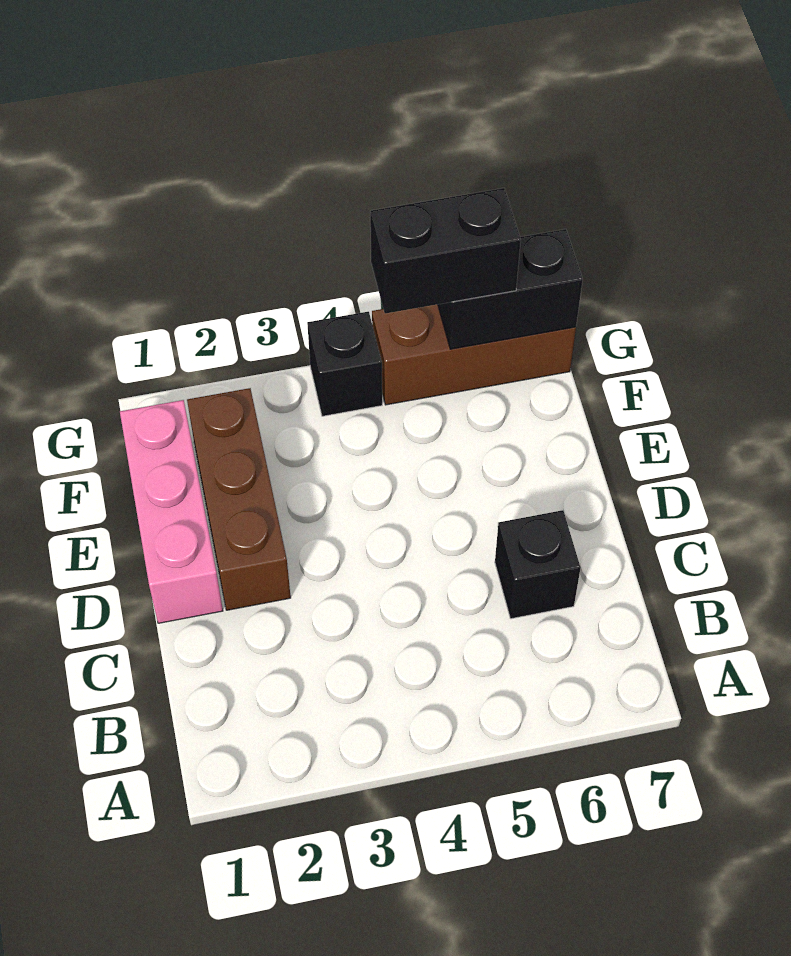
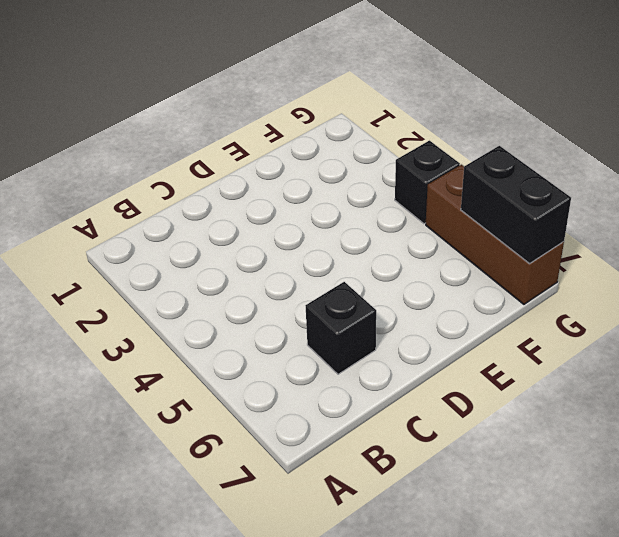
none -> pink brick D1:F1 level 1
none -> brown brick D2:F2 level 1

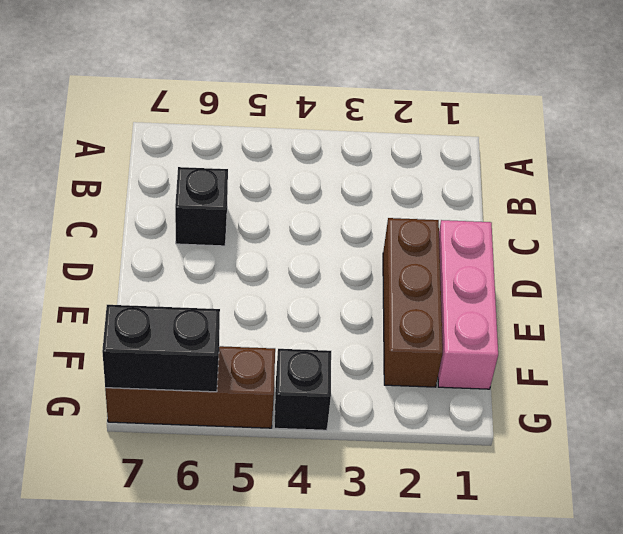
none -> black brick G5:G6 level 3

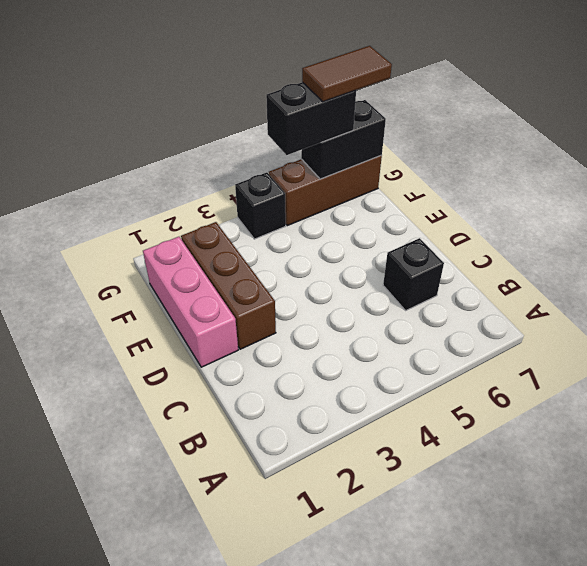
brown tile G6:G7 level 4 -> none

